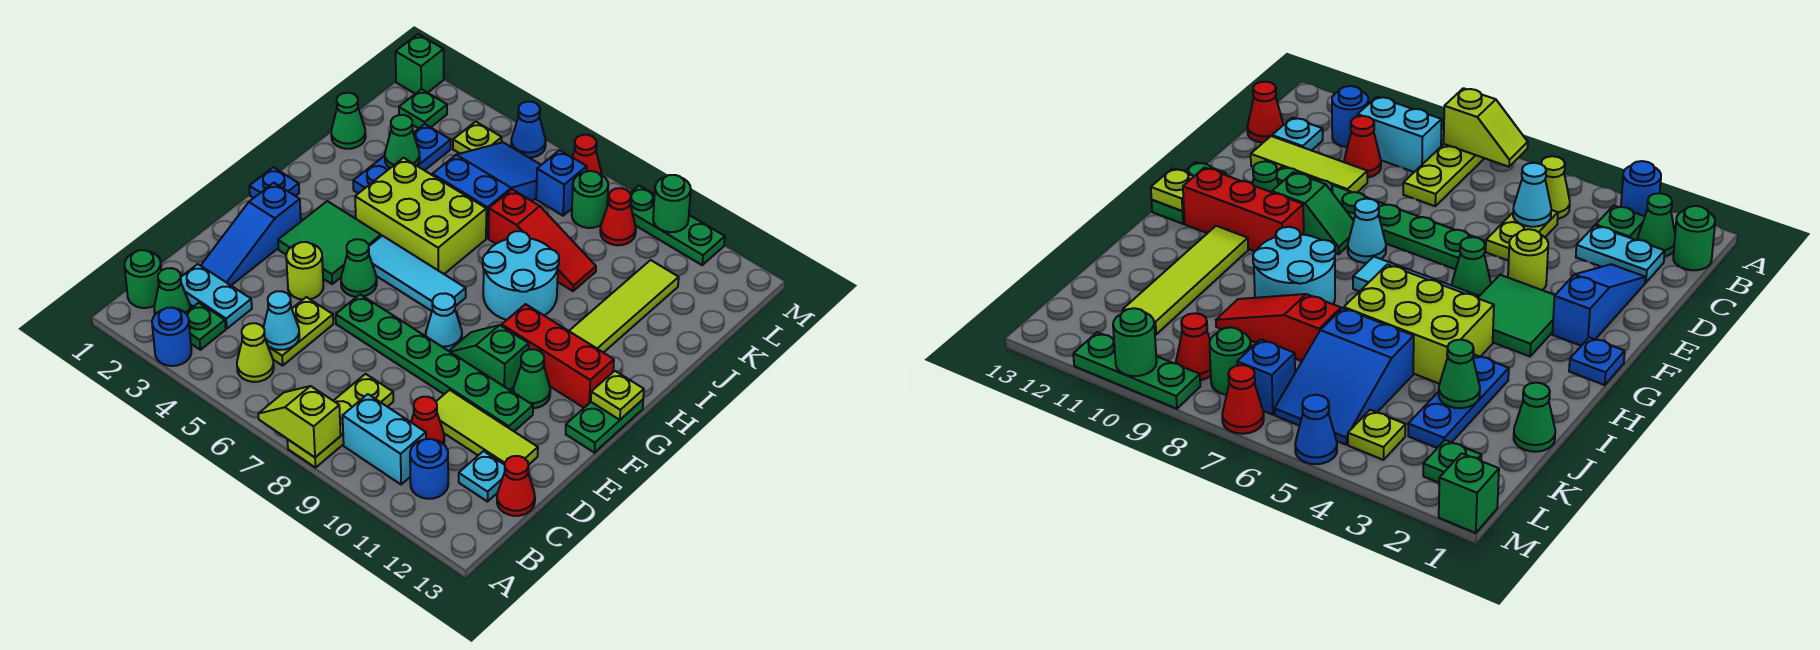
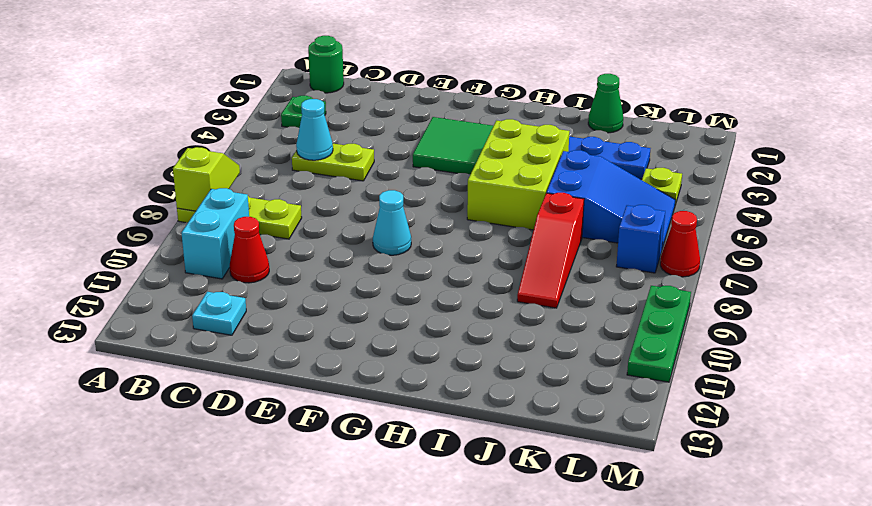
none -> blue round brick A3 level 1
none -> green cone B2 level 1
none -> lime cone B5 level 1
none -> blue round brick B11 level 1

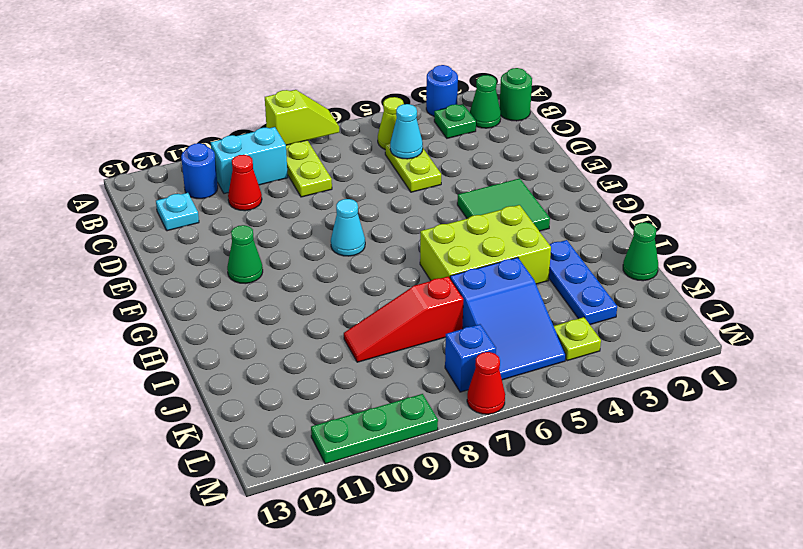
none -> cyan plate C2:C3 level 1
none -> red cone C13 level 1
none -> blue slope D2:F2 level 1 top F
none -> lime tile D10:D12 level 1

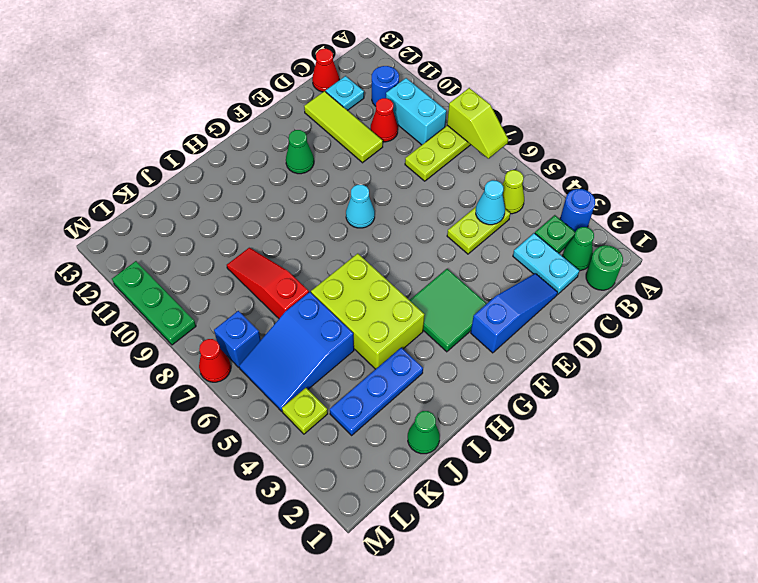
none -> lime round brick E4 level 1
none -> green plate E6:E11 level 1
none -> green cone F5 level 1
none -> green slope F9:F10 level 1 top 10

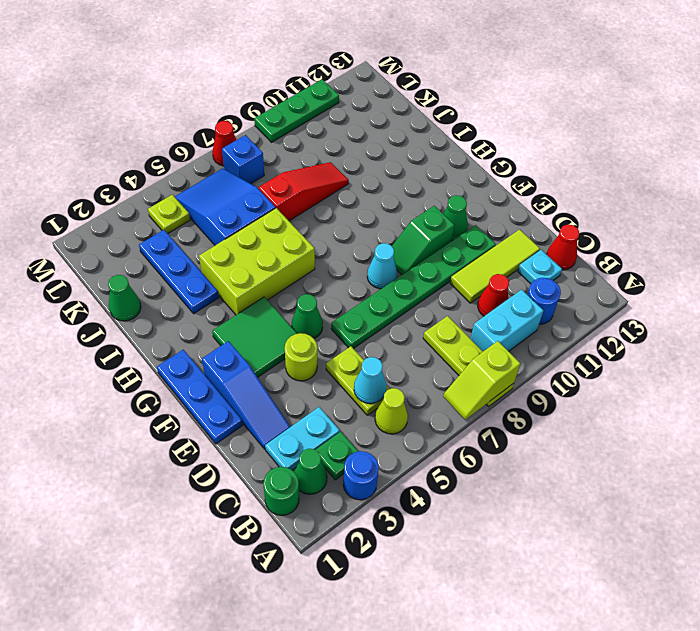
blue plate E1:G1 level 1 -> blue plate G1 level 1
none -> green plate F13:G13 level 1
none -> cyan tile G5:G7 level 1
none -> red brick G10:G12 level 1
none -> cyan round brick H8:I9 level 1

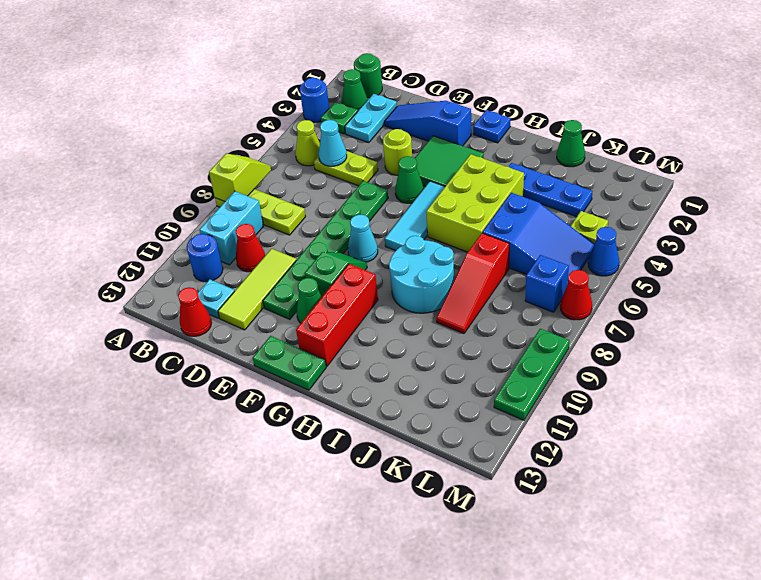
none -> lime tile H11:K11 level 1
none -> green plate L2 level 1
none -> green round brick L8 level 1
none -> red cone L9 level 1

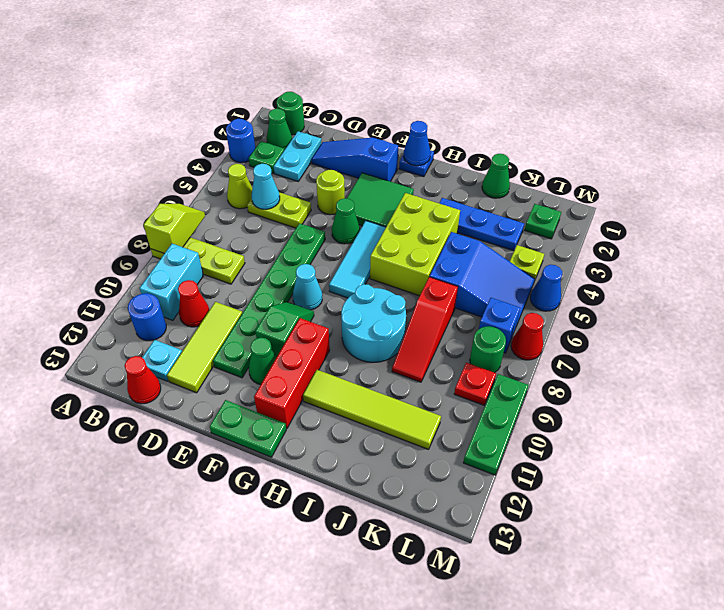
blue cone G1 level 2 -> none
red plate L9 level 1 -> red cone L9 level 1
none -> green brick M1 level 1
none -> lime plate G13 level 2
none -> green cone J3 level 2
none -> green round brick M10 level 2

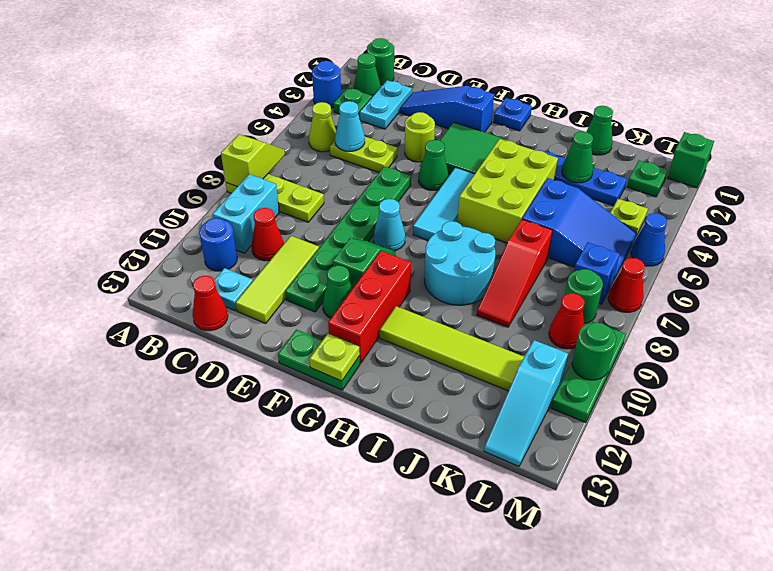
cyan slope L11:L13 level 1 top 11 -> none

